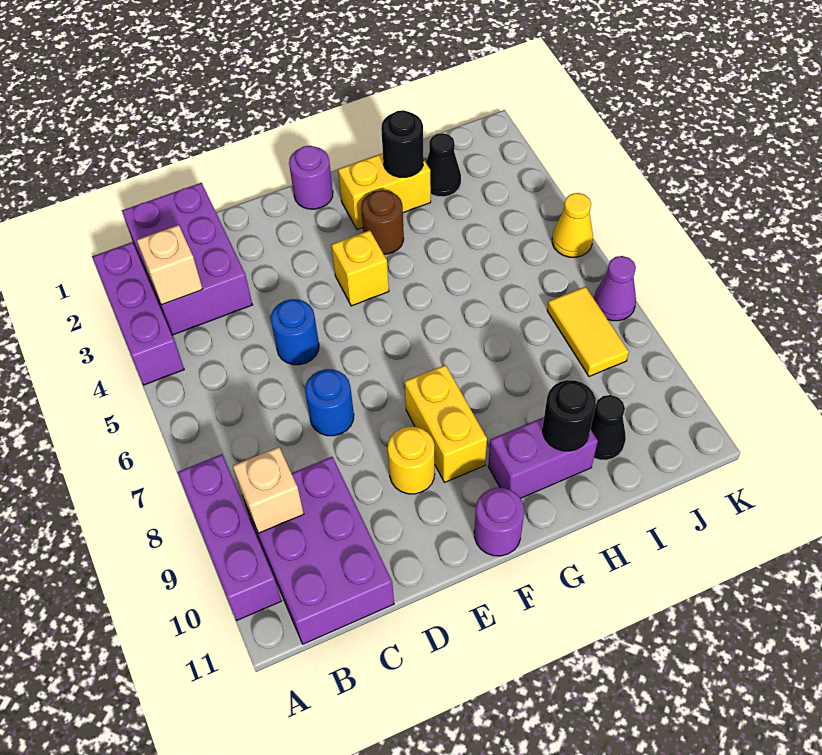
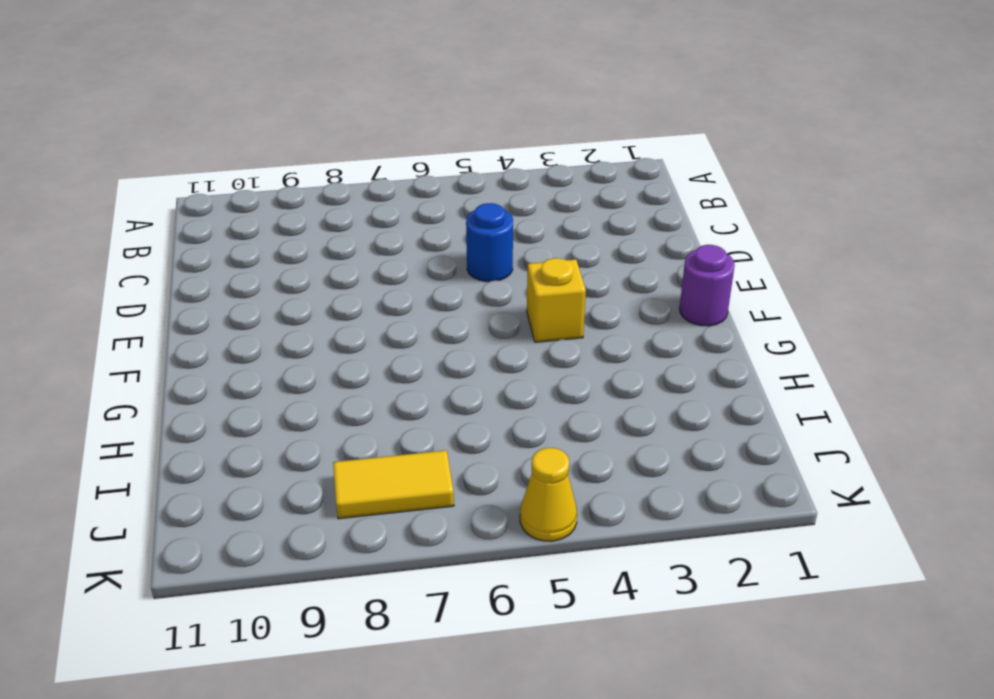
none -> purple brick A2:A4 level 1
none -> purple brick A8:A10 level 1
none -> purple brick B1:C3 level 1

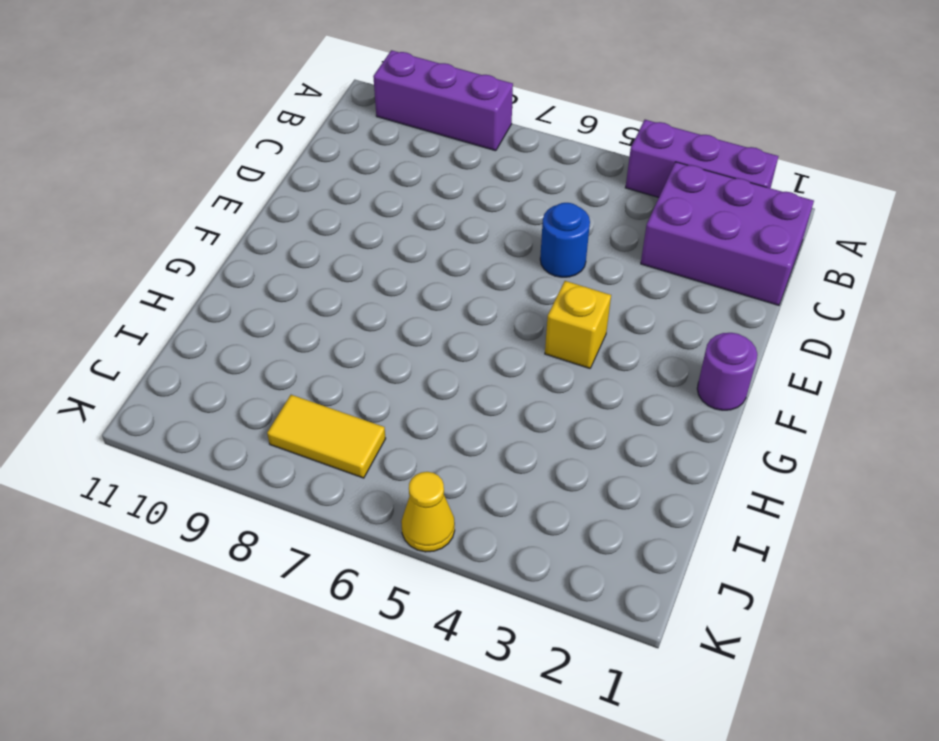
none -> purple brick B9:C11 level 1
none -> blue round brick D7 level 1
none -> yellow round brick E9 level 1

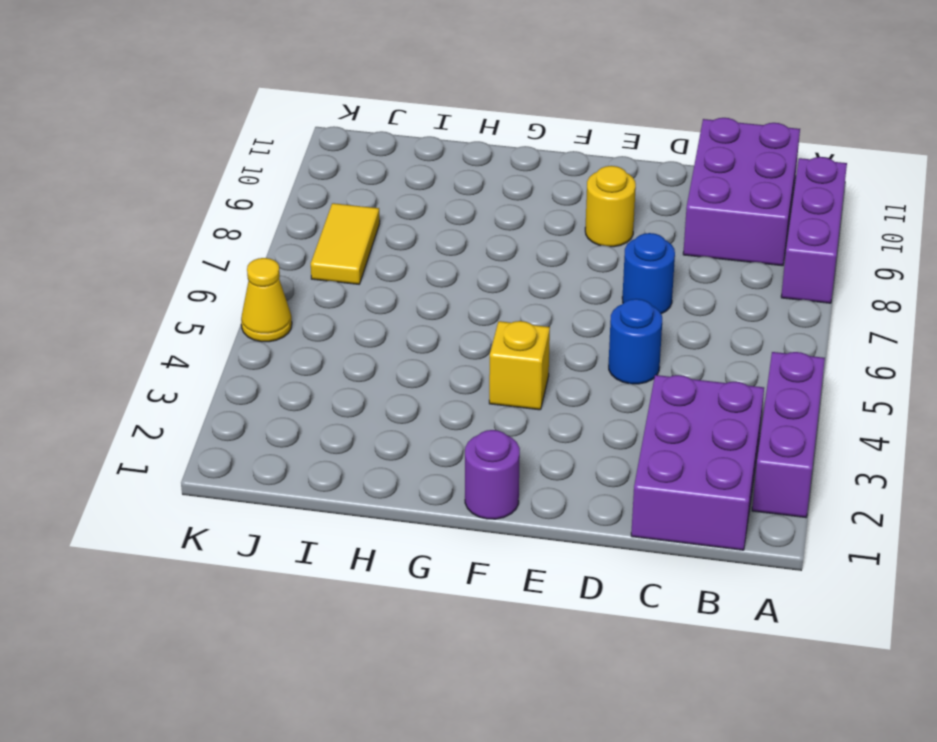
none -> yellow brick F8:F9 level 1
none -> purple round brick F11 level 1
none -> yellow brick G2:H2 level 1

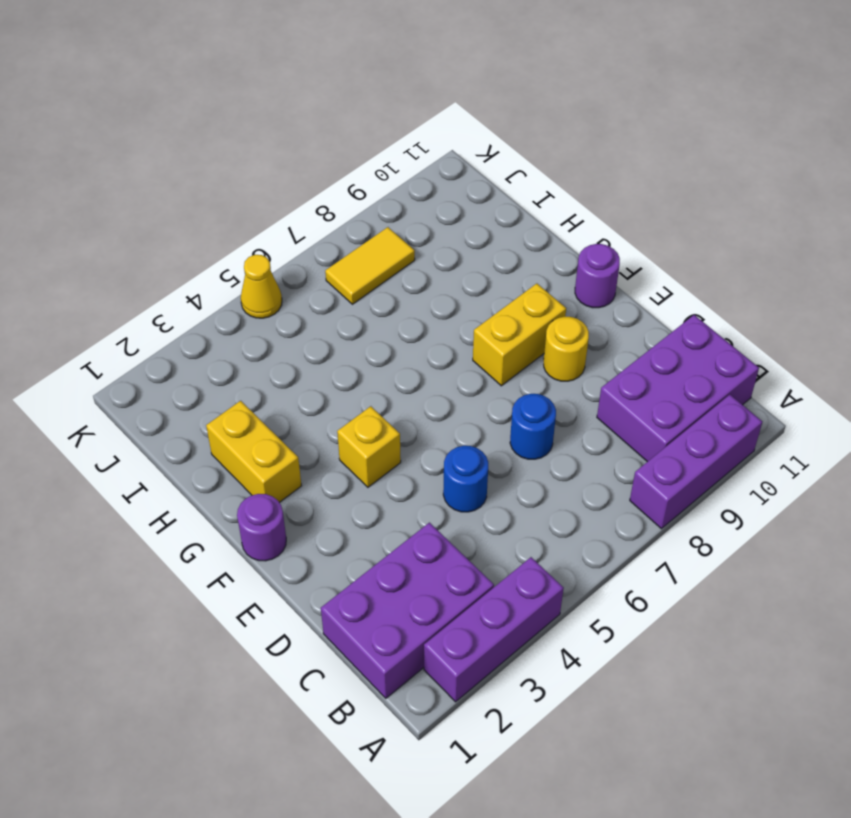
none -> brown round brick G3 level 1
none -> purple brick G10:H10 level 1
none -> black cone I2 level 1

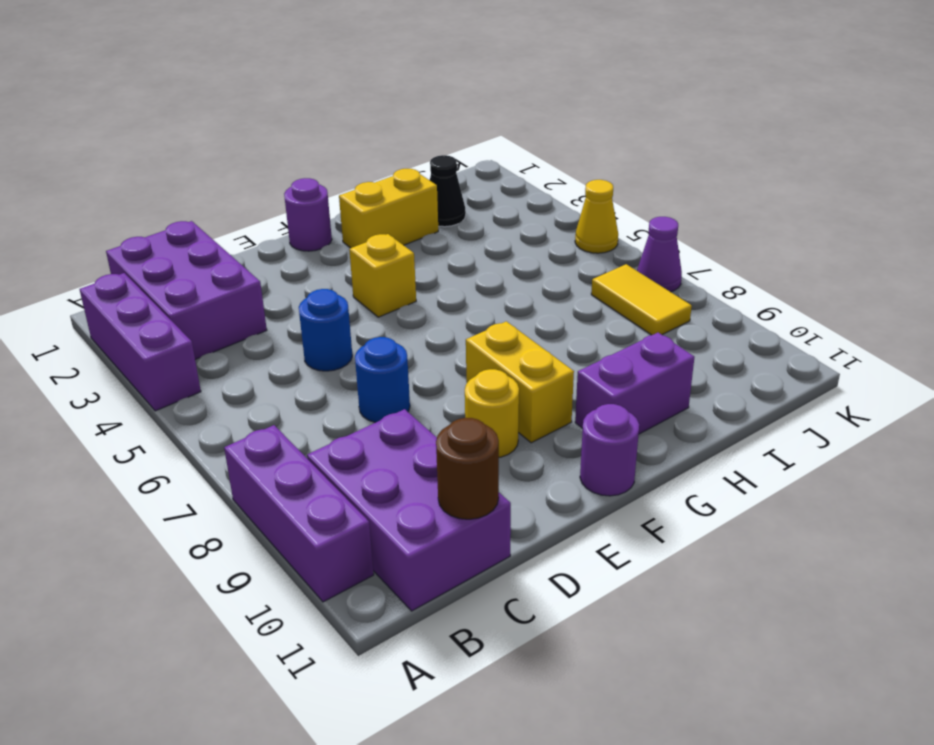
brown round brick C11 level 2 -> brown round brick G3 level 1
none -> black cone I10 level 1
none -> tan brick B3 level 2
none -> tan brick B9 level 2

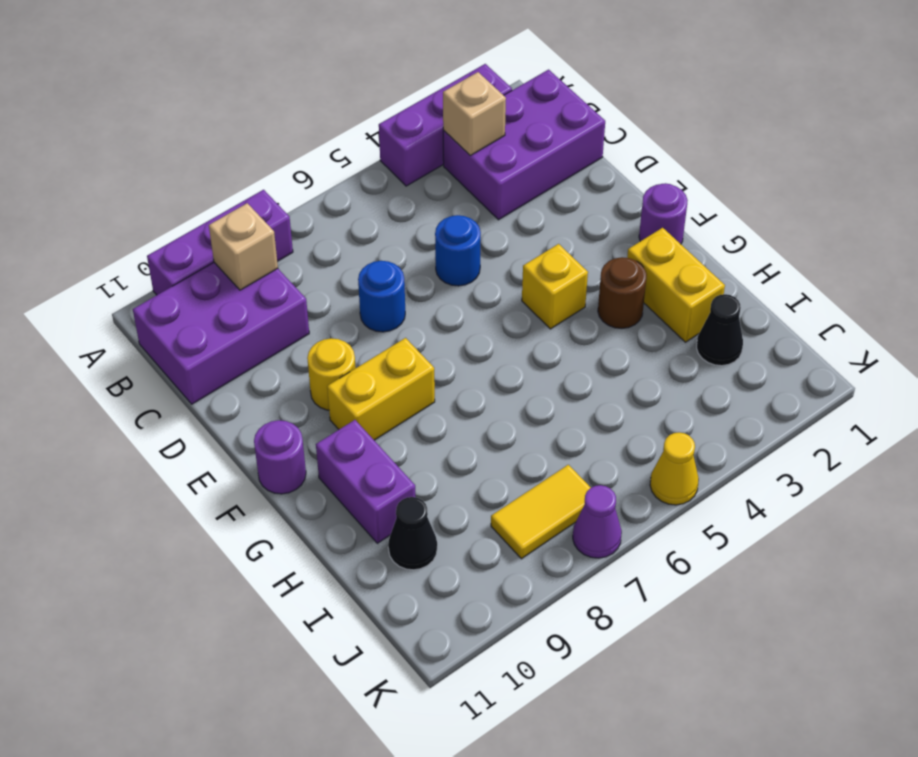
none -> black round brick H2 level 2
none -> black round brick H10 level 2

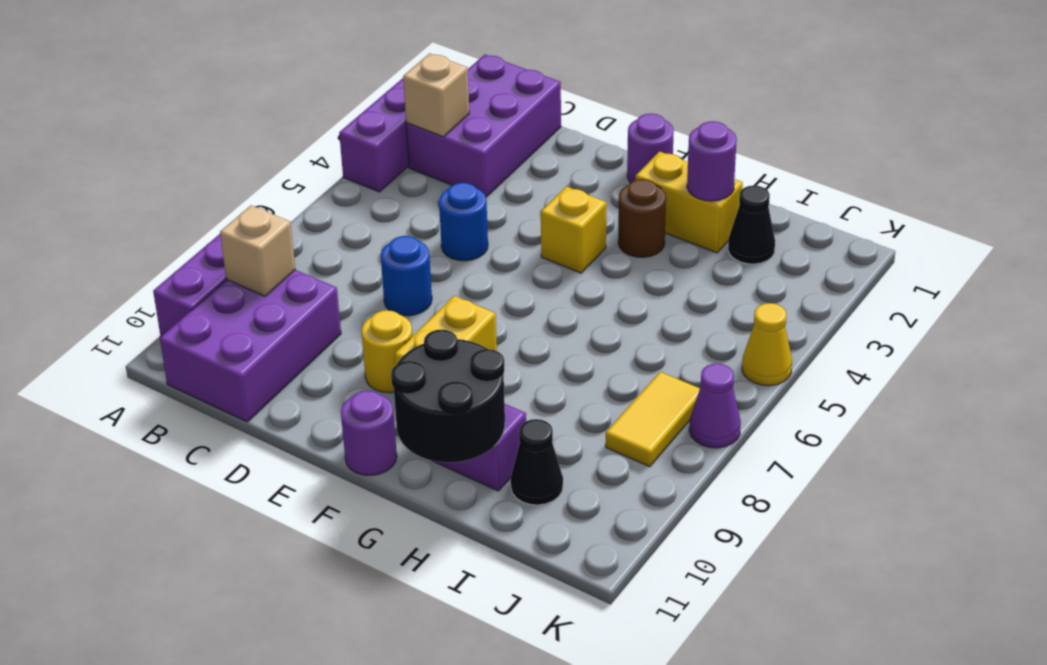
black round brick G10:H11 level 2 -> black round brick H10 level 2
purple round brick H2 level 2 -> black round brick H2 level 2

